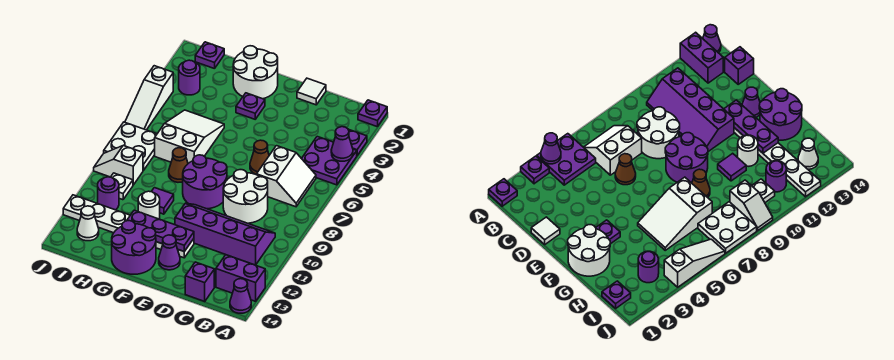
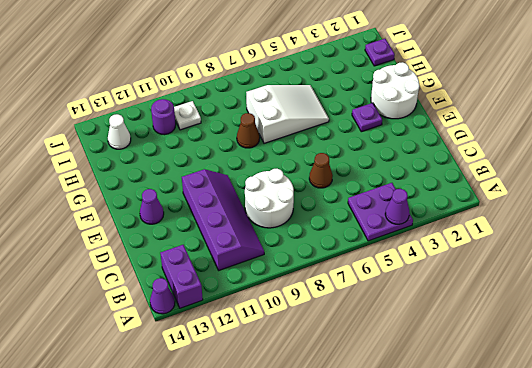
none -> purple plate A1 level 1
none -> purple plate A3 level 1
none -> white slope B6:C7 level 1 top C
none -> purple brick C14 level 1

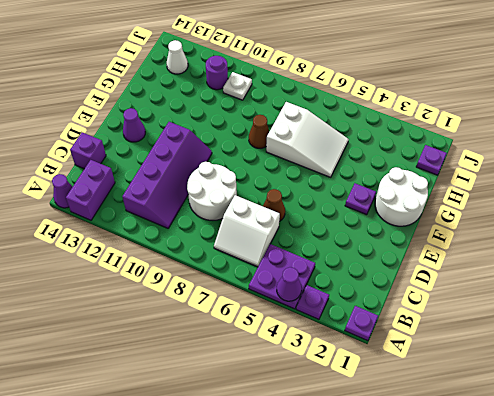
none -> white tile D1 level 1
none -> purple round brick E8:F9 level 1
none -> white plate E12:J12 level 1
none -> purple round brick F13:G14 level 1

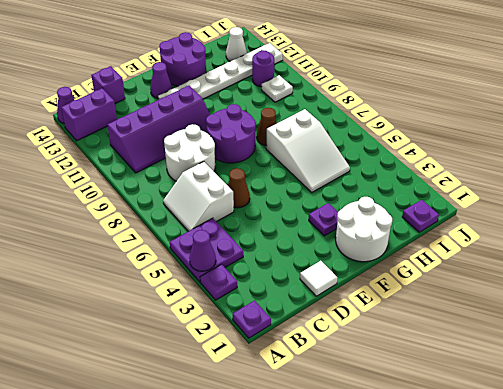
none -> purple tile G10 level 1
none -> white round brick G11 level 1
none -> purple round brick I3 level 1
none -> white plate I7:J8 level 1

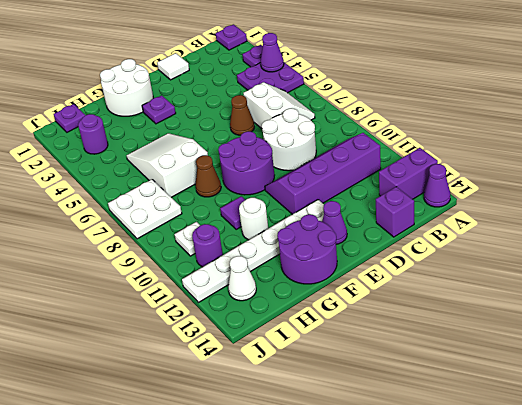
none -> white slope I9:J9 level 1 top I
none -> white slope J4:J6 level 1 top 4
none -> purple plate E12:G12 level 2

